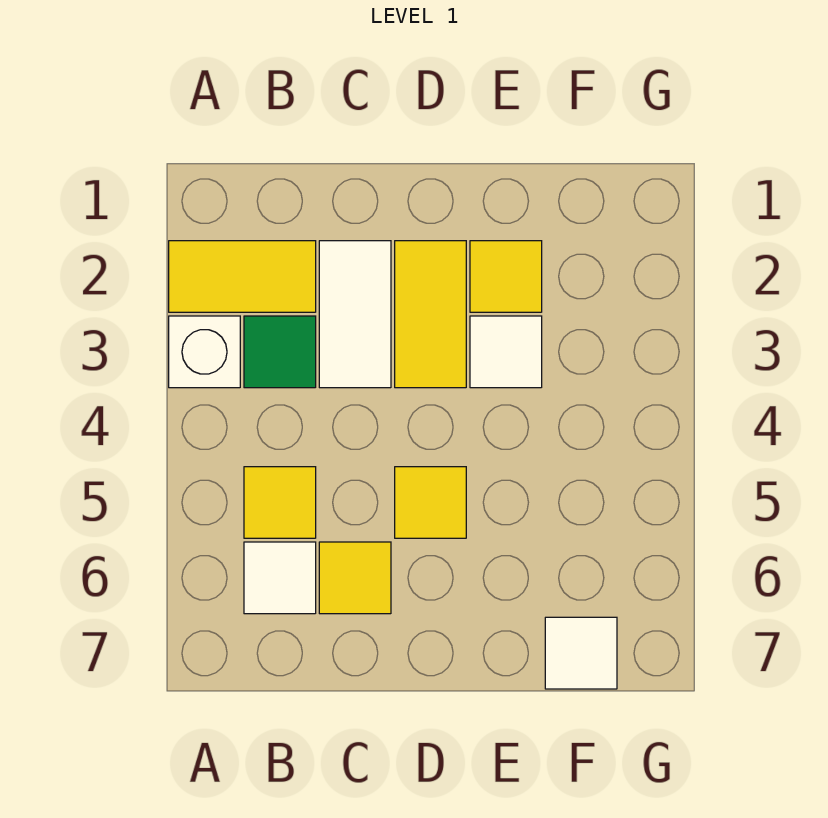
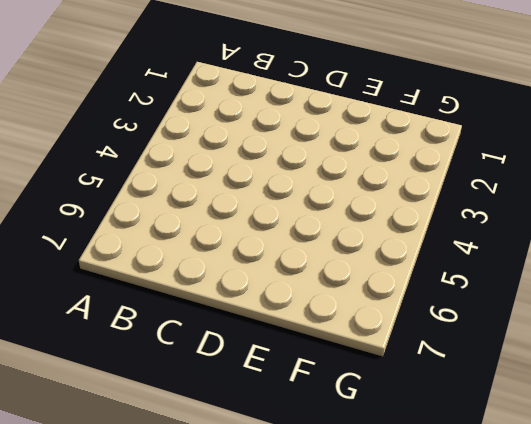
none -> yellow tile A2:B2 level 1
none -> white brick A3 level 1
none -> green tile B3 level 1

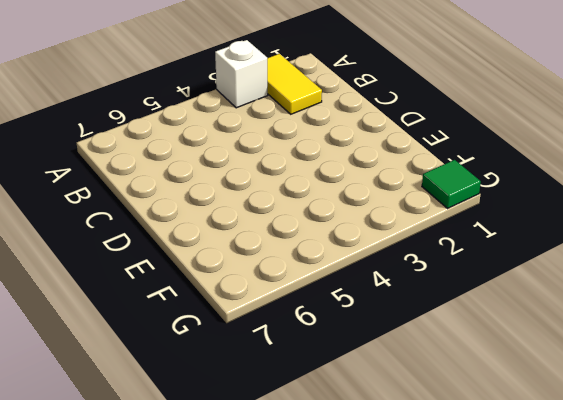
green tile G1 level 1 -> green tile B3 level 1
none -> yellow tile B5 level 1
none -> white tile B6 level 1
none -> white tile C2:C3 level 1

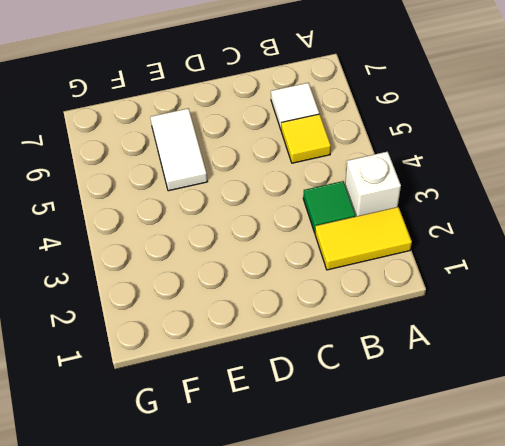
white tile E5:E6 level 1 -> white tile C2:C3 level 1
none -> yellow tile C6 level 1
none -> yellow tile D2:D3 level 1
none -> yellow tile D5 level 1

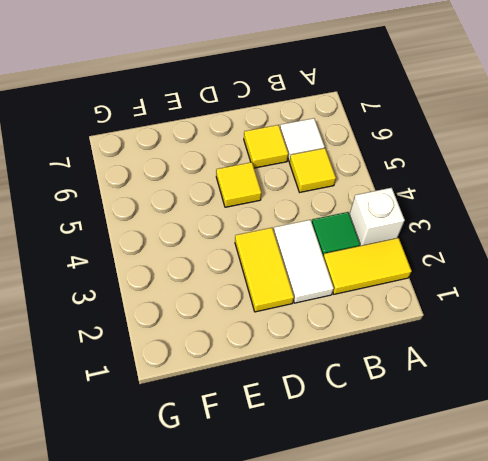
none -> yellow tile E2 level 1
none -> white tile E3 level 1
none -> white tile F7 level 1

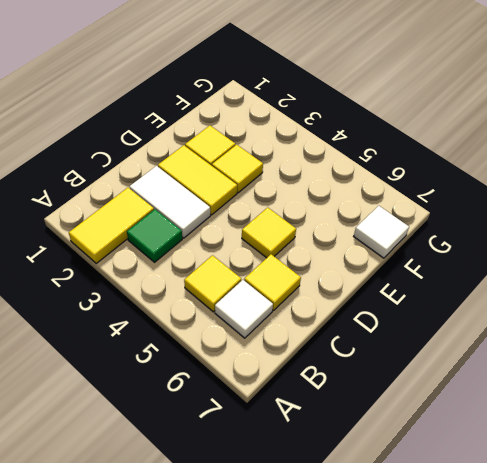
yellow tile E3 level 1 -> white tile E3 level 1
none -> white brick A3 level 1

